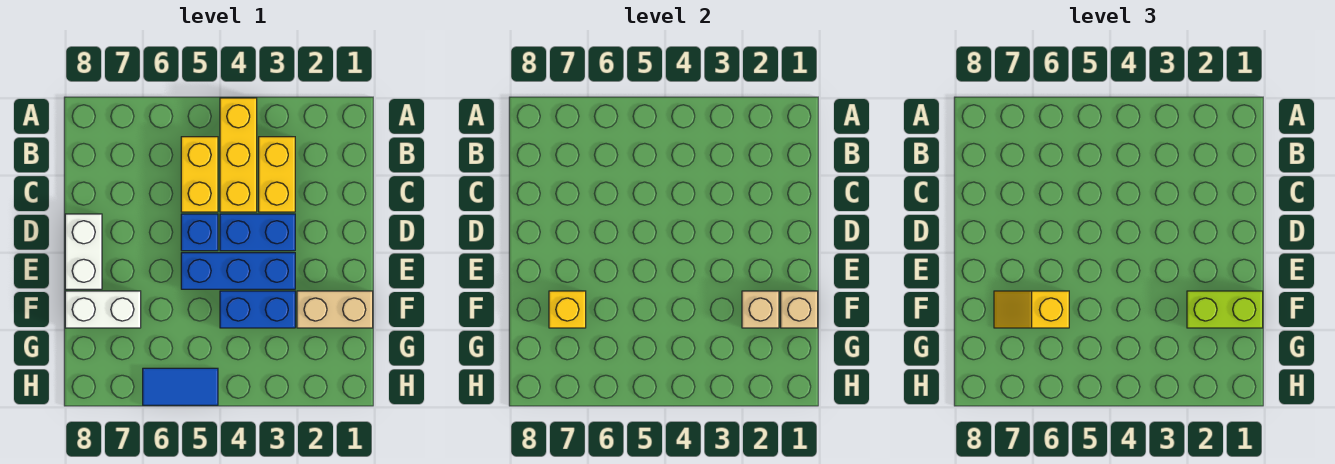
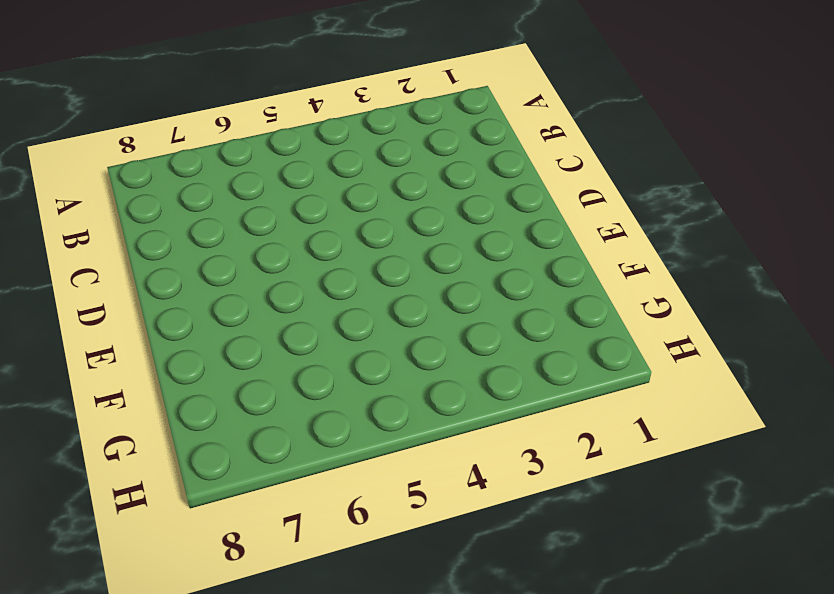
none -> yellow brick A4:C4 level 1
none -> yellow brick B3:C3 level 1
none -> yellow brick B5:C5 level 1

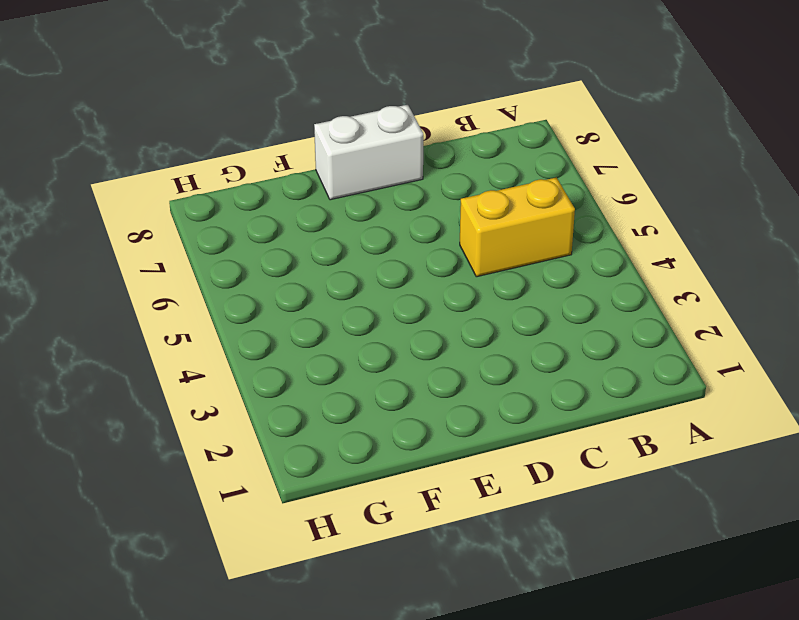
none -> yellow brick A4:C4 level 1
none -> yellow brick B3:C3 level 1
none -> blue brick D3:D4 level 1

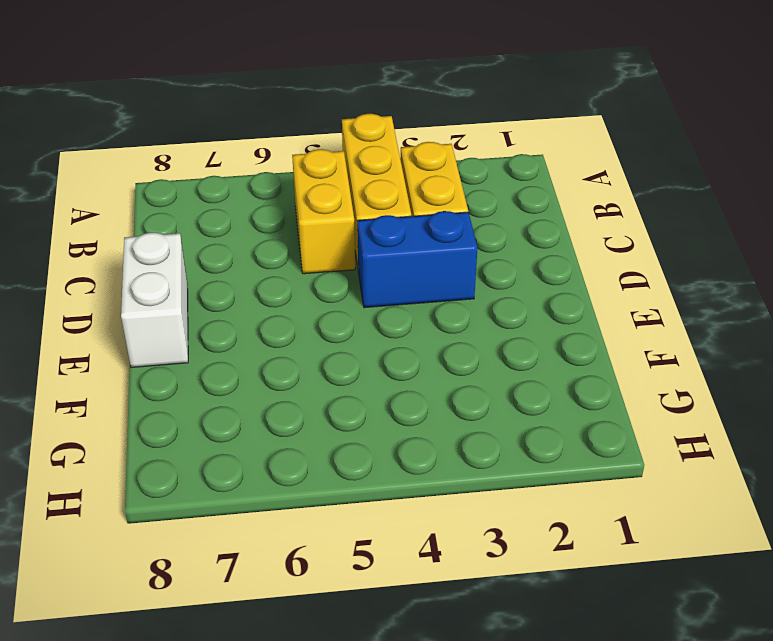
none -> blue brick D5 level 1
none -> blue brick E3:E5 level 1
none -> tan brick F1:F2 level 1

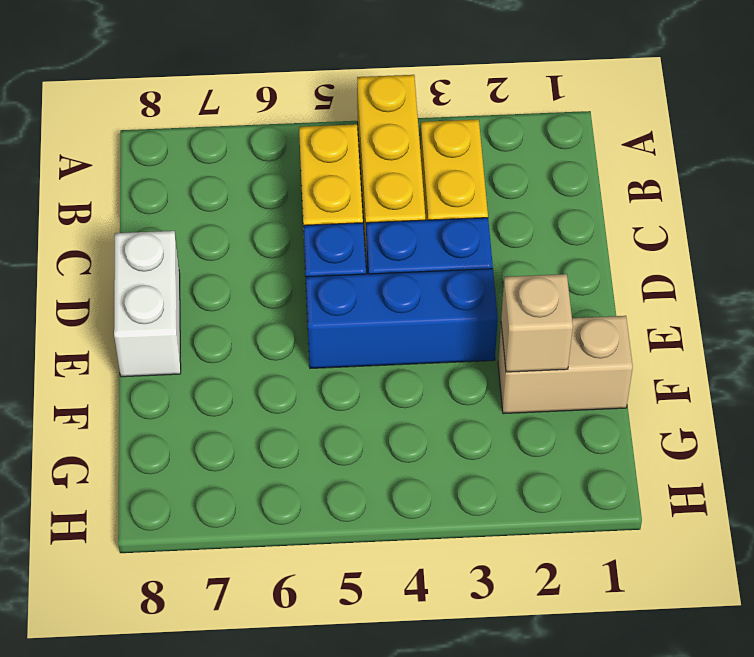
none -> blue brick F3:F4 level 1
none -> white brick F7:F8 level 1
none -> blue tile H5:H6 level 1

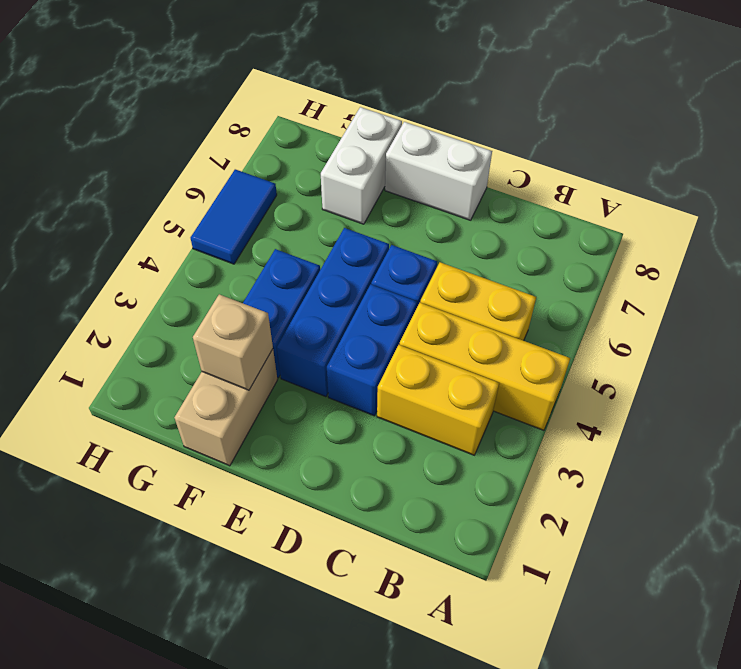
none -> tan brick F1 level 2
none -> yellow brick F7 level 2
none -> lime brick F1:F2 level 3

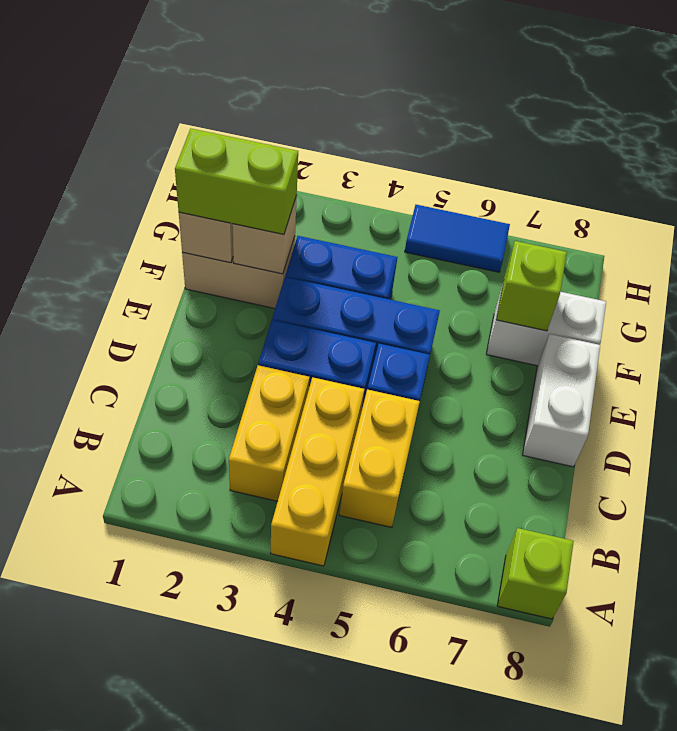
lime brick A8 level 1 -> none
lime brick F7 level 2 -> yellow brick F7 level 2
none -> yellow slope F6:F7 level 3 top 6

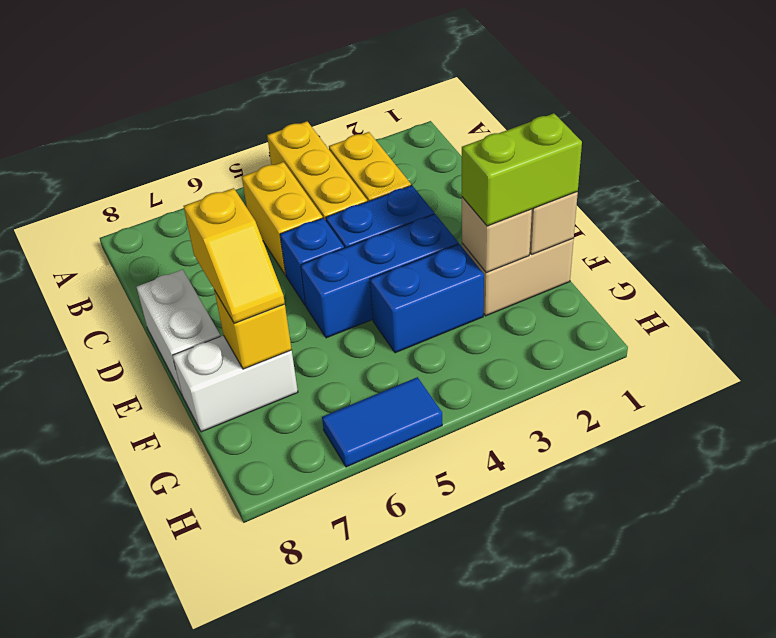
yellow slope E7:F7 level 3 top E -> yellow slope F6:F7 level 3 top 6

